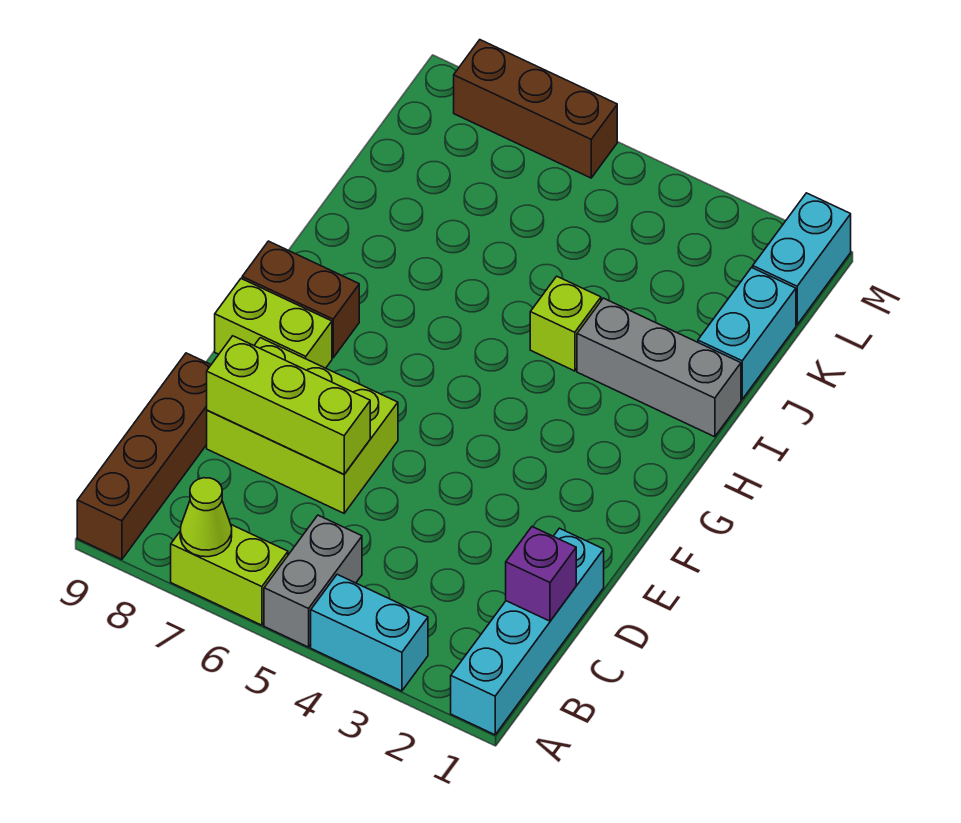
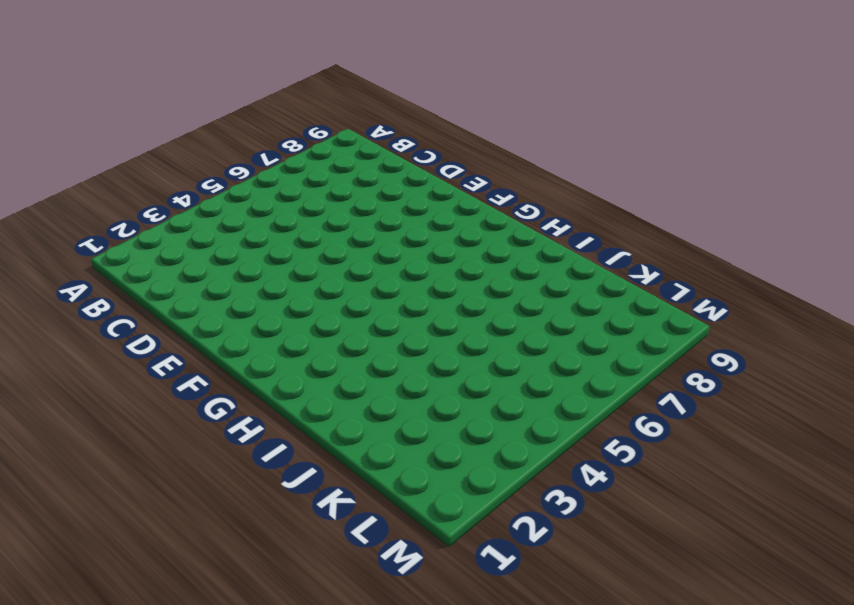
none -> cyan brick A1:D1 level 1
none -> cyan brick A3:A4 level 1
none -> grey brick A5:B5 level 1

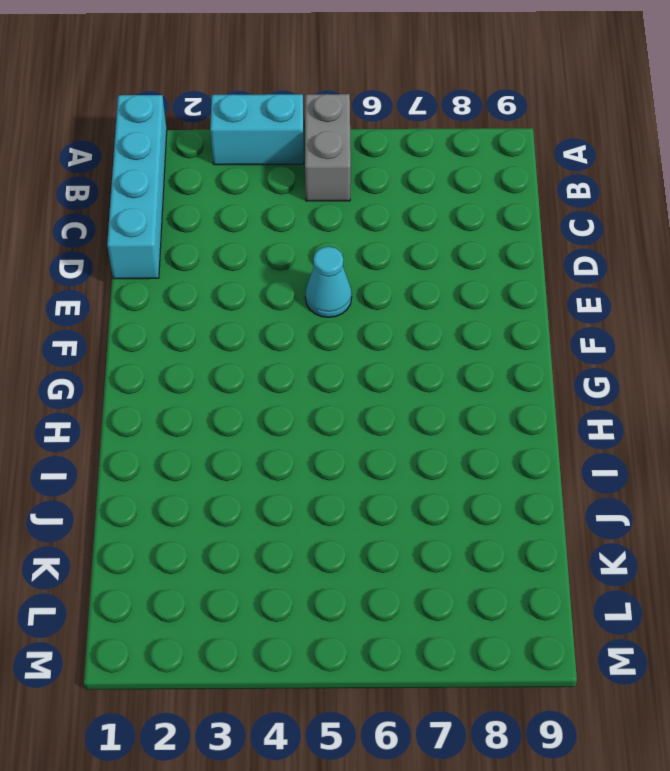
cyan cone E5 level 1 -> none
none -> lime brick A6:A7 level 1
none -> brown brick A9:D9 level 1
none -> lime brick D6:E8 level 1

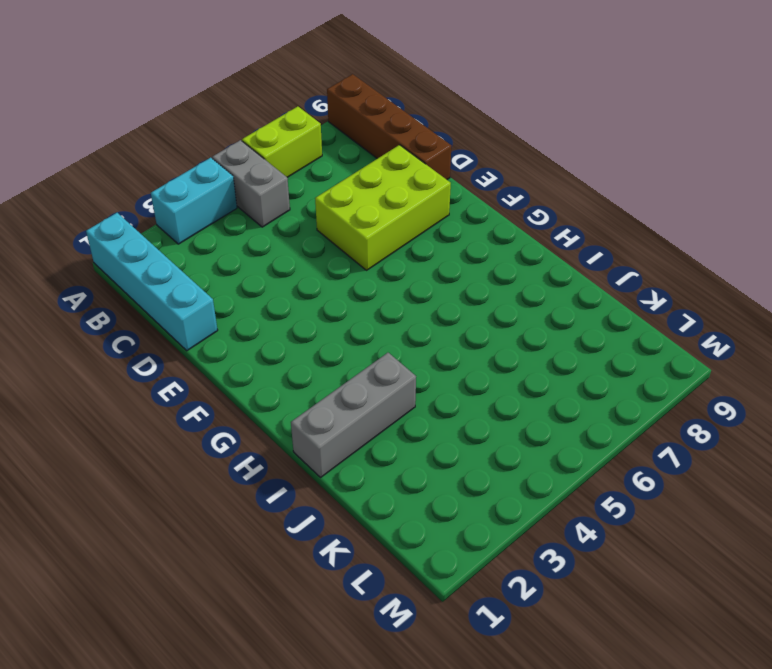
none -> lime brick F8:F9 level 1
none -> brown brick G8:G9 level 1
none -> lime brick I4 level 1

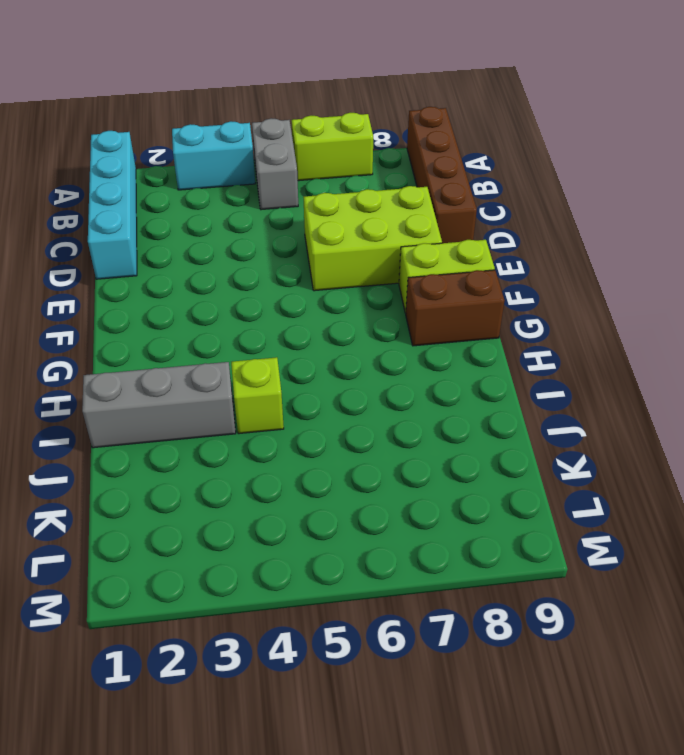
none -> cyan brick J1:K1 level 1
none -> cyan brick L1:M1 level 1
none -> brown brick M6:M8 level 1

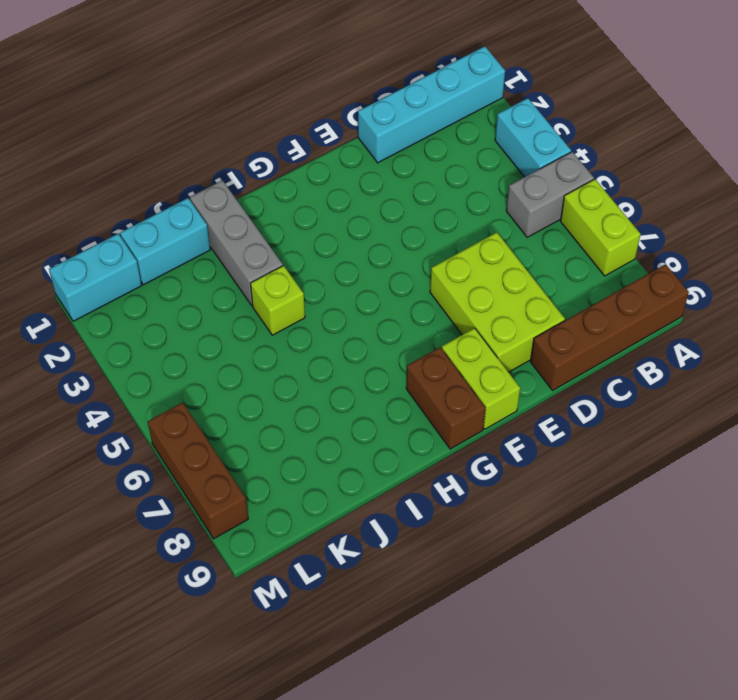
none -> lime cone A7 level 2
none -> purple brick C1 level 2
none -> lime brick D6:D8 level 2

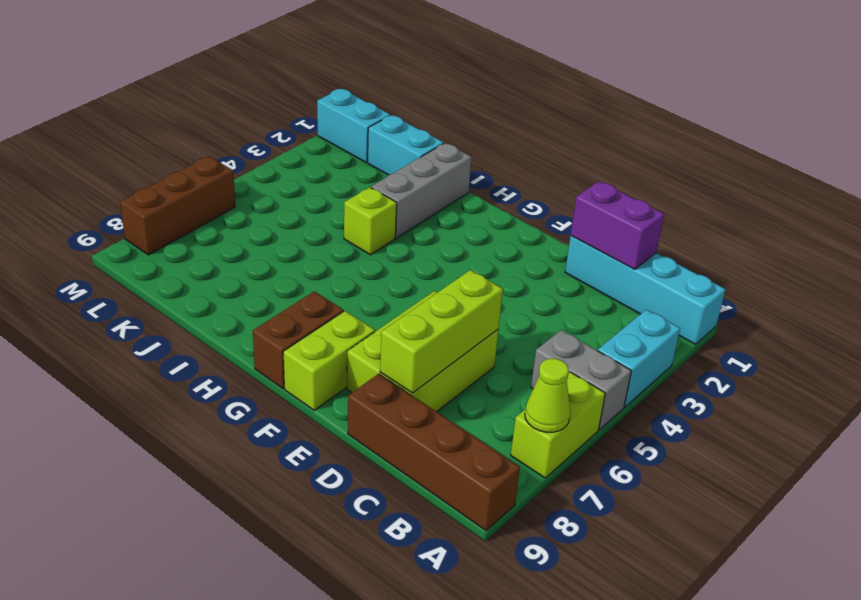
purple brick C1:D1 level 2 -> purple brick C1 level 2

